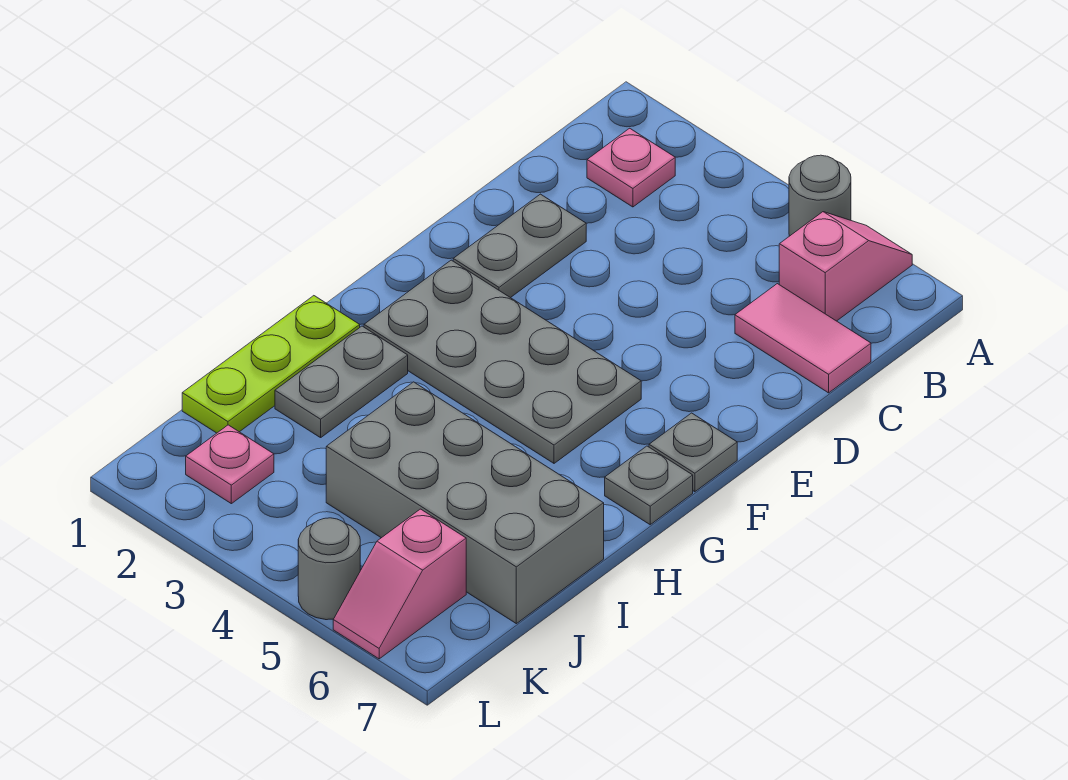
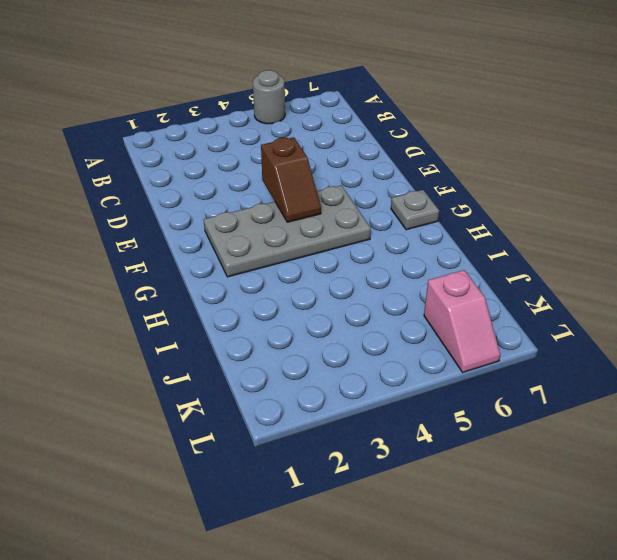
brown slope E4:F4 level 2 top E -> none
none -> pink slope A6:B6 level 1 top B
none -> pink plate B2 level 1
none -> pink tile C6:C7 level 1

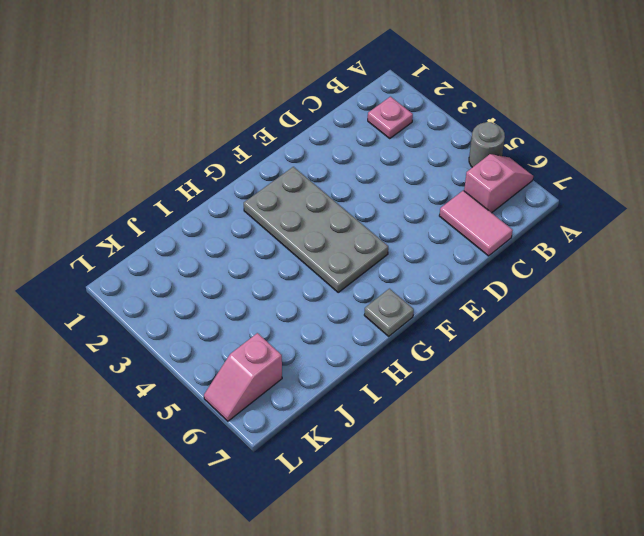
none -> grey plate D2:E2 level 1
none -> grey plate F7 level 1
none -> lime plate H1:J1 level 1

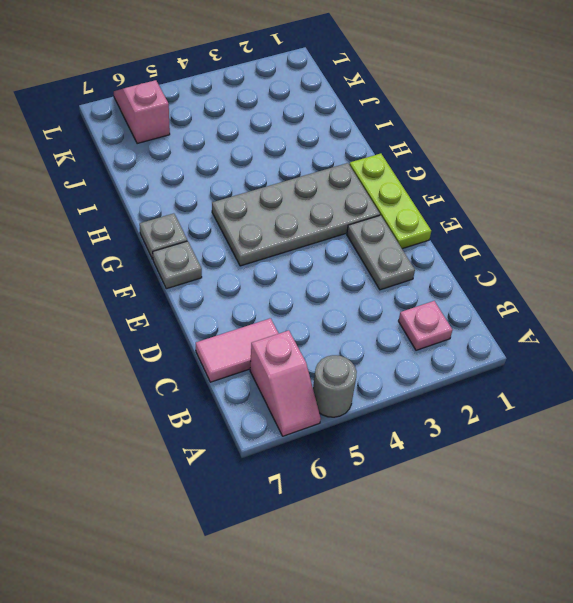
lime plate E1:G1 level 1 -> lime plate H1:J1 level 1
none -> grey plate H2:I2 level 1
none -> grey brick I4:J7 level 1
none -> pink plate K2 level 1

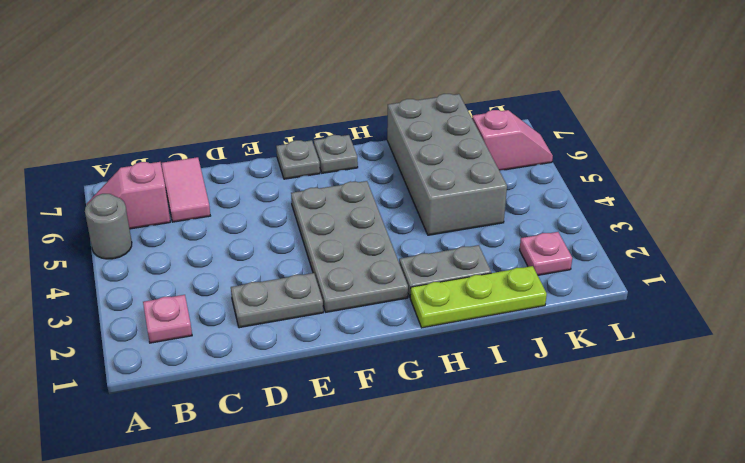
none -> grey round brick L5 level 1

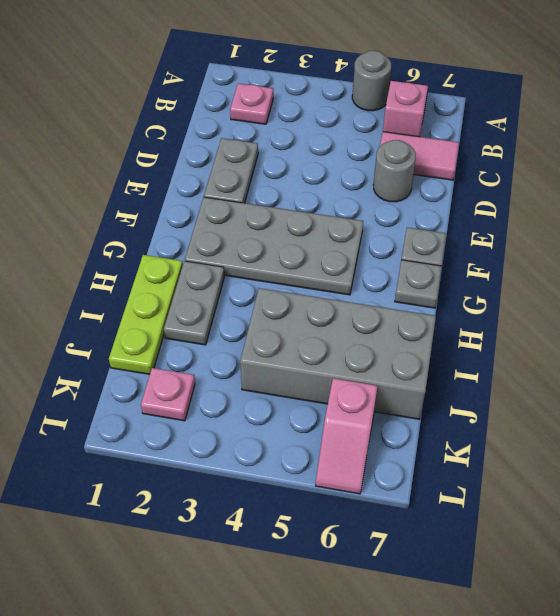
grey round brick D6 level 1 -> grey round brick L5 level 1

